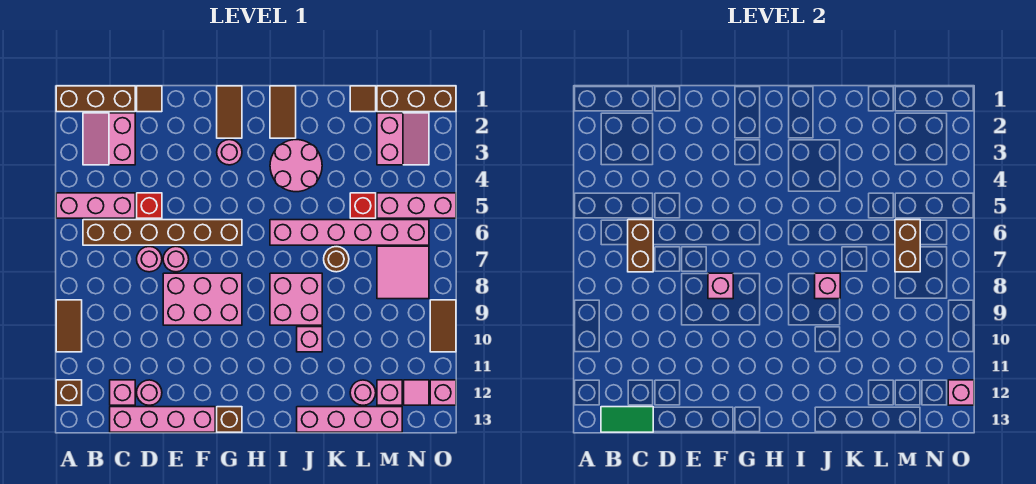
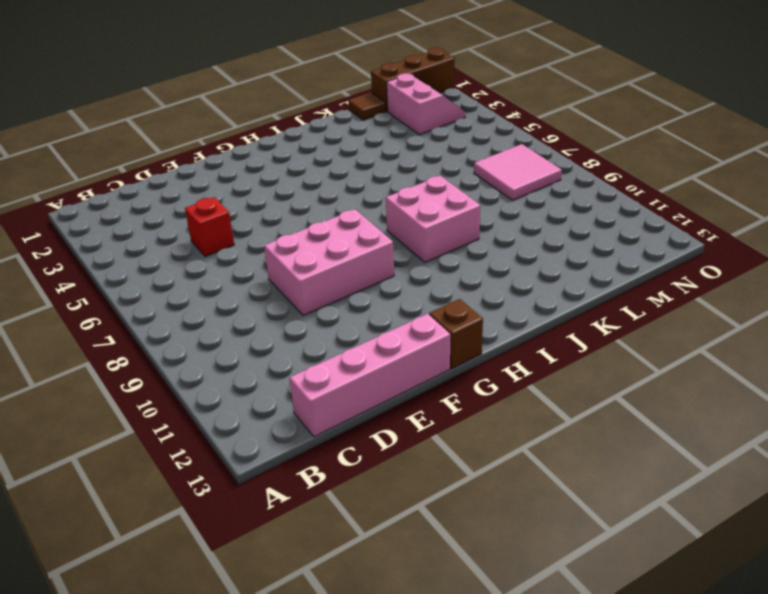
none -> brown brick A1:C1 level 1
none -> pink brick A5:C5 level 1
none -> brown tile A9:A10 level 1
none -> brown brick A12 level 1

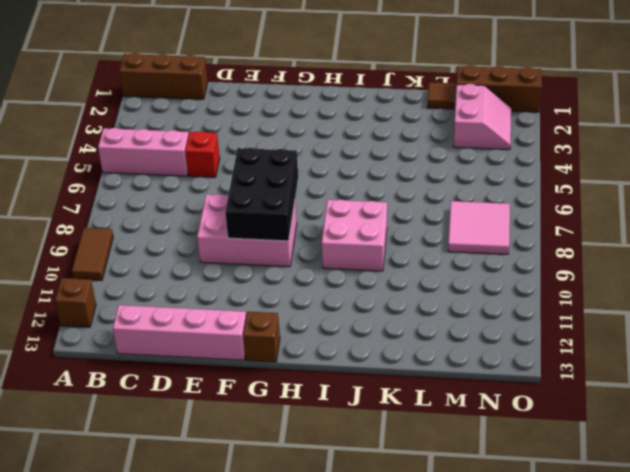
black brick F7:G9 level 2 -> pink brick F8 level 2
none -> pink slope B2:C3 level 1 top C
none -> brown brick B6:G6 level 1
none -> pink brick C12 level 1
none -> brown tile D1 level 1

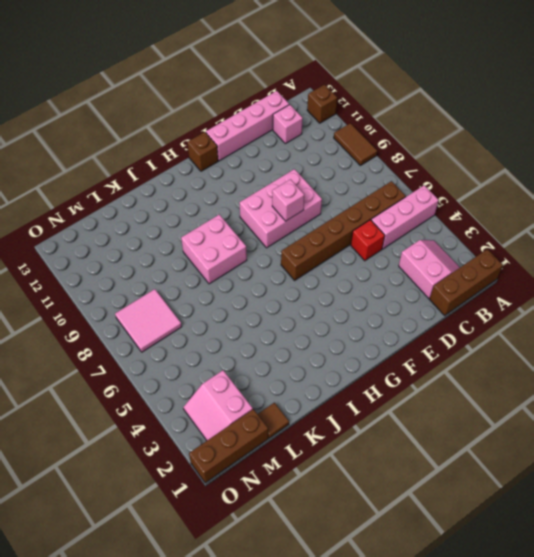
none -> brown tile D1 level 1
none -> pink round brick D7 level 1
none -> pink round brick D12 level 1
none -> pink round brick E7 level 1

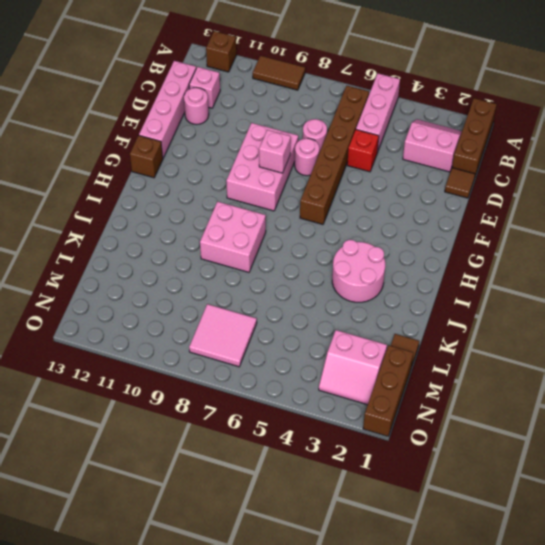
none -> brown tile G1:G2 level 1
none -> pink round brick G3 level 1
none -> brown tile I1:I2 level 1
none -> pink brick I6:N6 level 1

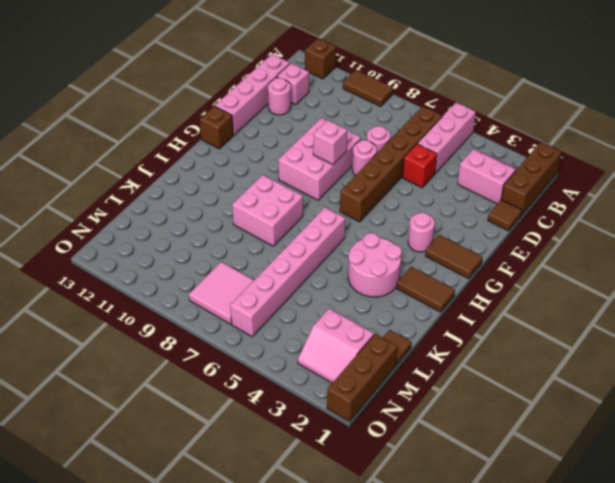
none -> pink brick J10 level 1
none -> pink brick J13:M13 level 1
none -> brown round brick K7 level 1
none -> red brick L5 level 1

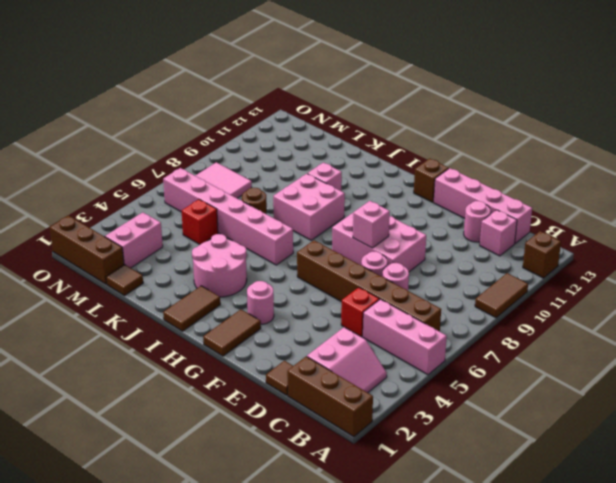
none -> pink brick J13:M13 level 1
none -> pink round brick L12 level 1
none -> pink brick M5:O5 level 1
none -> pink brick M12 level 1

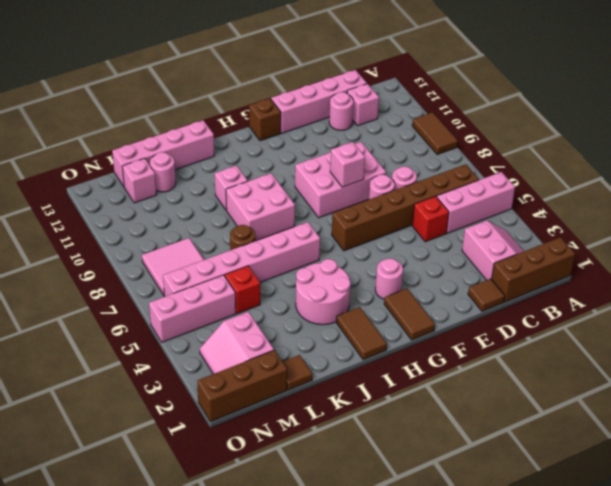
none -> brown brick A12 level 1
none -> pink tile N12 level 1
none -> brown tile O9:O10 level 1
none -> pink brick O12 level 1

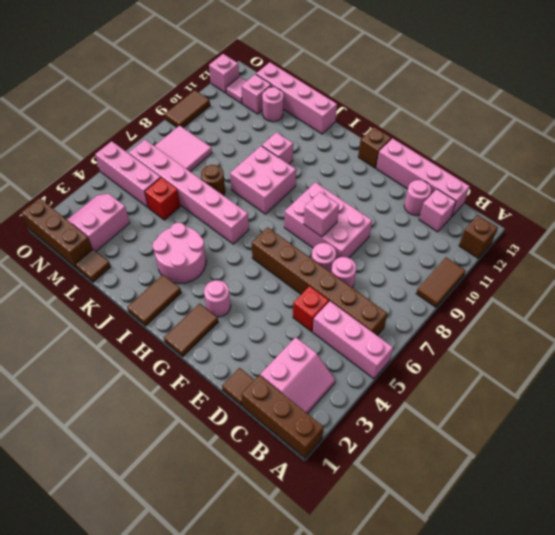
none -> green tile B13:C13 level 2
none -> brown brick C6:C7 level 2
none -> pink brick J8 level 2
none -> brown brick M6:M7 level 2

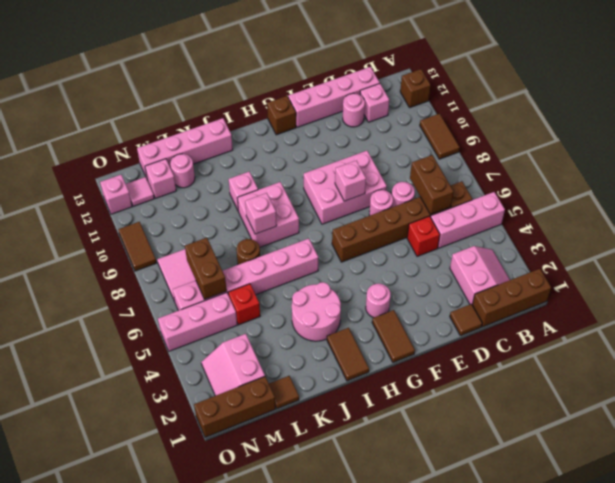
none -> green tile B13:C13 level 2
none -> pink brick O12 level 2

